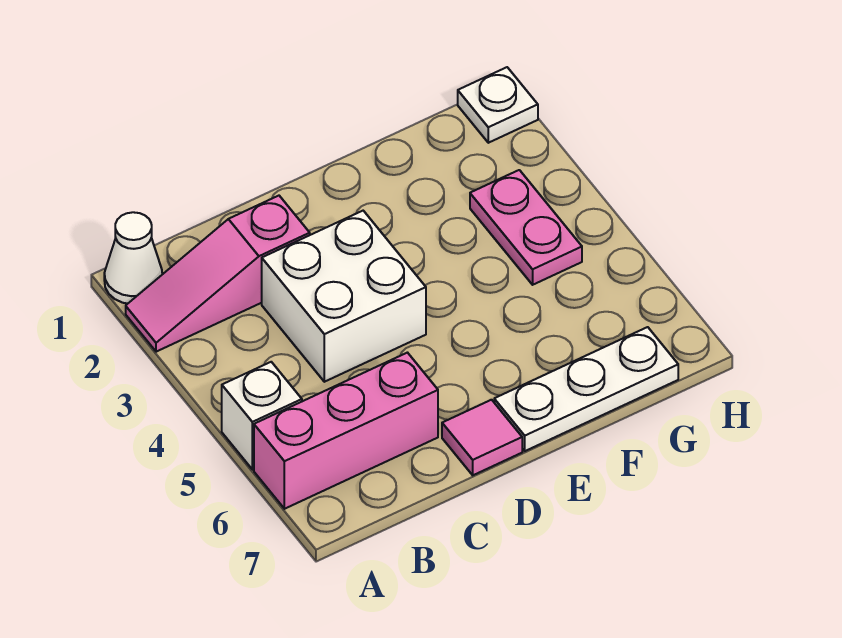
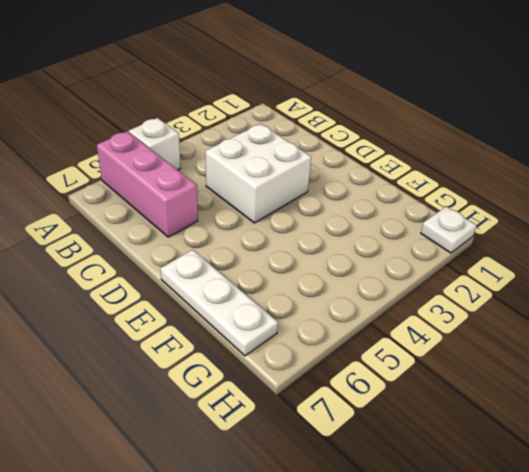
none -> white cone A1 level 1
none -> pink slope A2:C2 level 1 top C

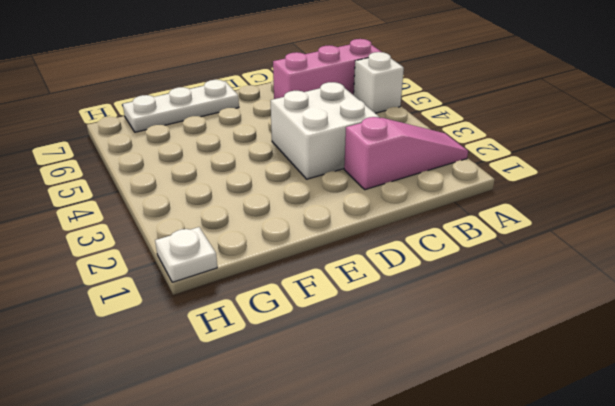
none -> white cone A1 level 1
none -> pink tile D7 level 1

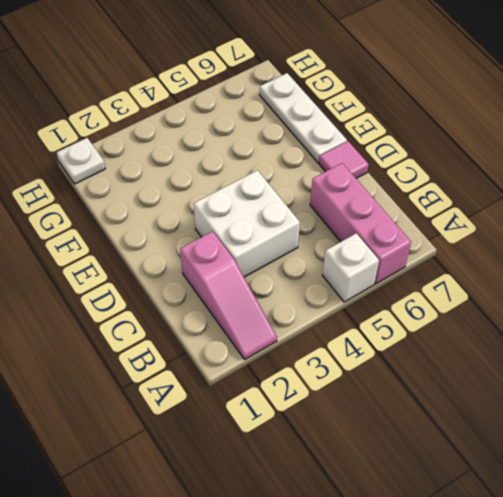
none -> white cone A1 level 1
none -> pink plate G3:G4 level 1

